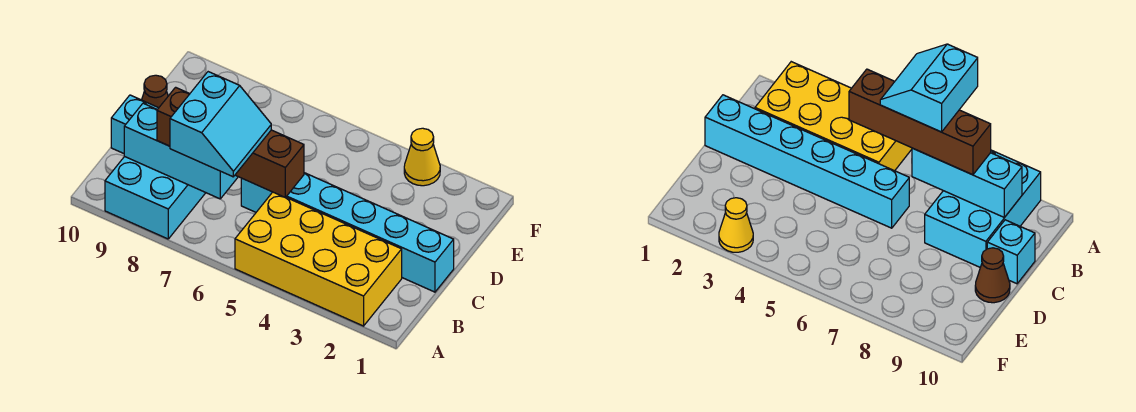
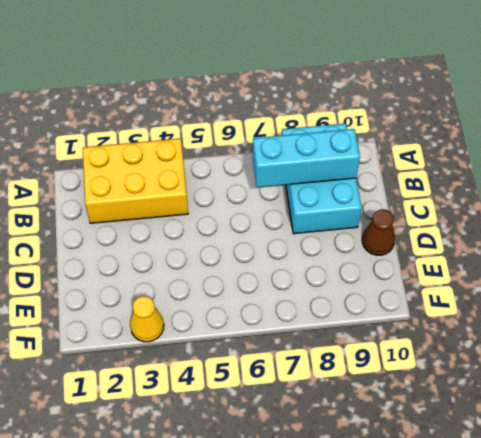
yellow brick A2:B4 level 1 -> yellow brick A2:B5 level 1
none -> cyan brick C1:C6 level 1
none -> cyan brick C10 level 1

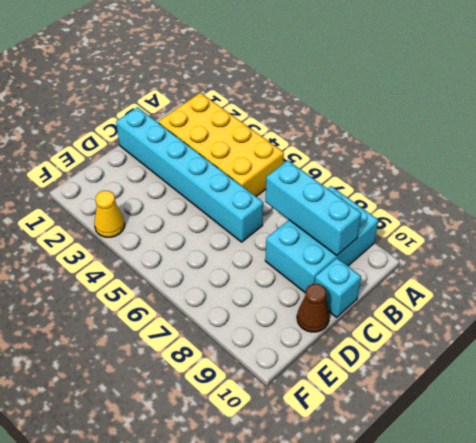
none -> brown brick B5:B8 level 3
none -> cyan slope A6:B7 level 4 top 7

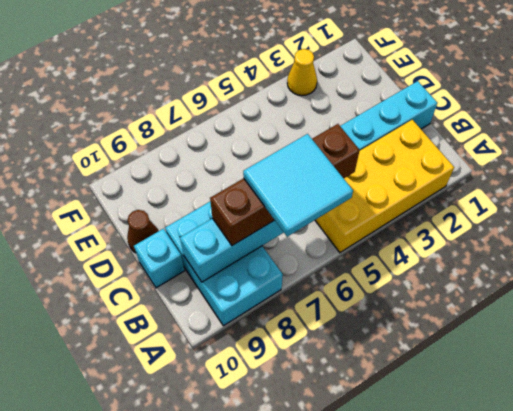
cyan tile A6:B7 level 4 -> cyan slope A6:B7 level 4 top 7

